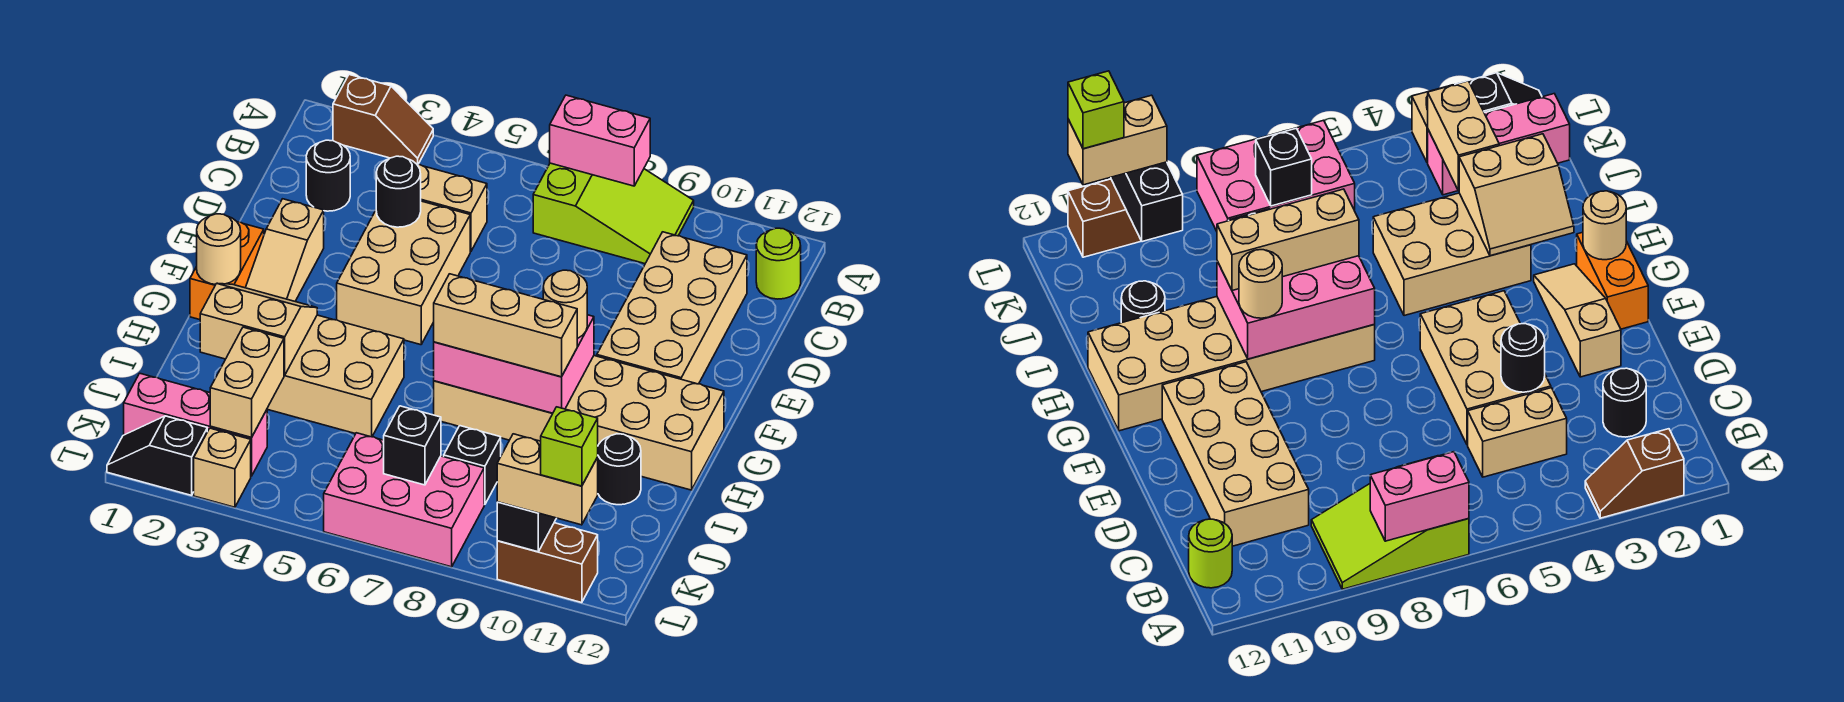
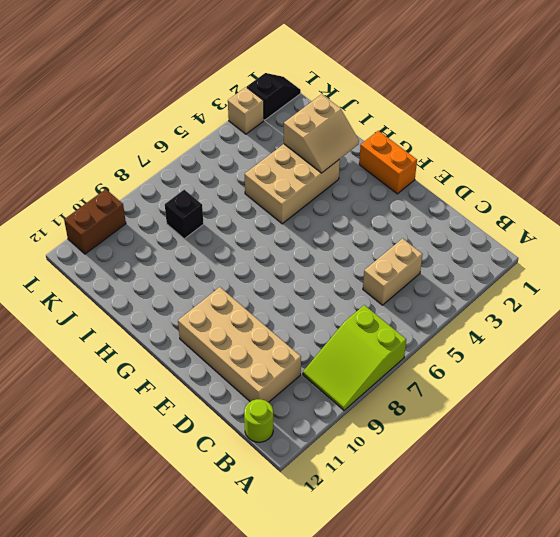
none -> brown slope A2:A3 level 1 top 2
none -> black round brick C2 level 1
none -> tan brick D4:F5 level 1
none -> tan slope E2:G2 level 1 top E

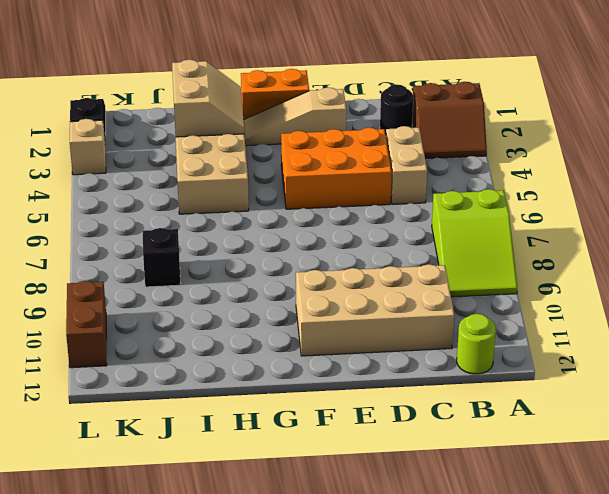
brown slope A2:B3 level 1 top 2 -> brown slope A2:A3 level 1 top 2
orange brick D4:F5 level 1 -> tan brick D4:F5 level 1
none -> tan brick G7:H12 level 1
none -> black round brick I11 level 1
none -> pink brick K1:K3 level 1
none -> pink brick K6:L8 level 1

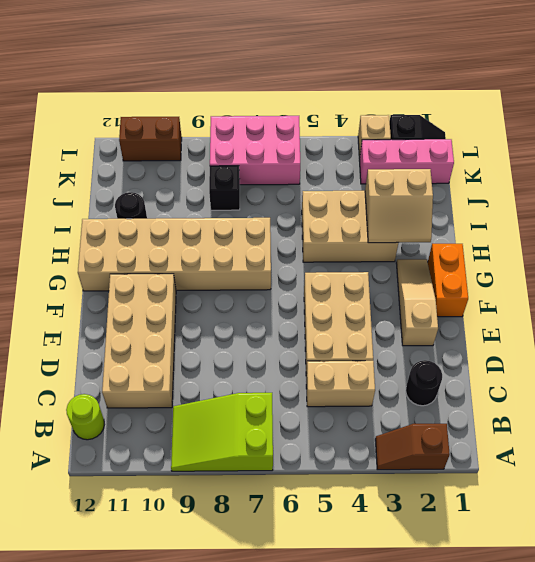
none -> pink brick A7:A8 level 2
none -> black round brick D4 level 2
none -> tan round brick G1 level 2
none -> pink brick G7:H9 level 2

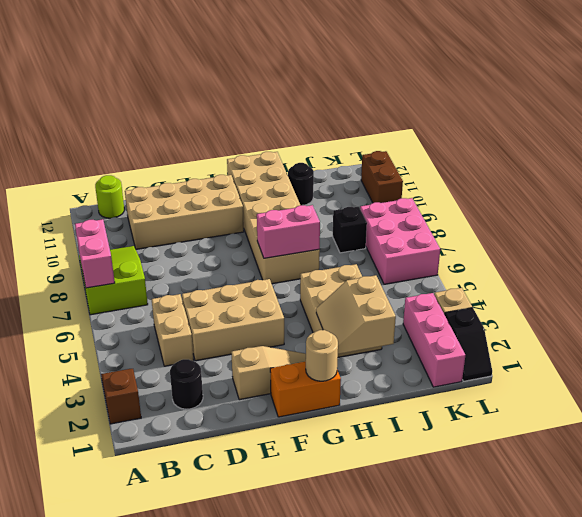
pink brick G7:H7 level 2 -> pink brick G7:H9 level 2
none -> black round brick D4 level 2
none -> tan brick J3:K3 level 2
none -> black brick K7 level 2
none -> black brick K10:L10 level 2

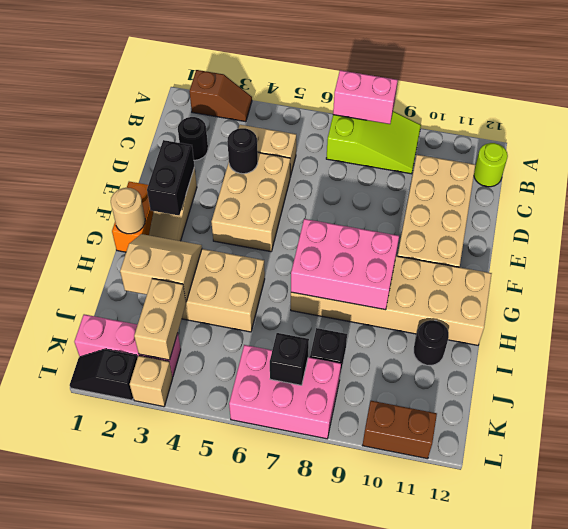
black brick E2:F2 level 2 -> black brick K10:L10 level 2
none -> tan round brick G9 level 3
none -> tan brick H7:H9 level 3
none -> tan brick L10:L11 level 3
none -> lime brick L11 level 4

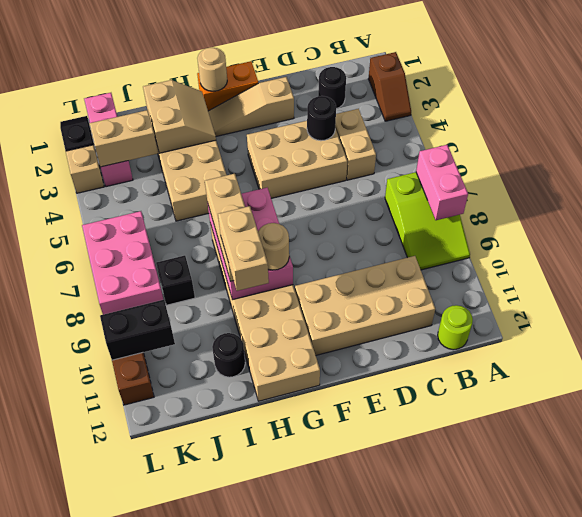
tan brick H9:H10 level 4 -> tan brick L10:L11 level 3
none -> black brick K7 level 2
none -> lime brick L11 level 4

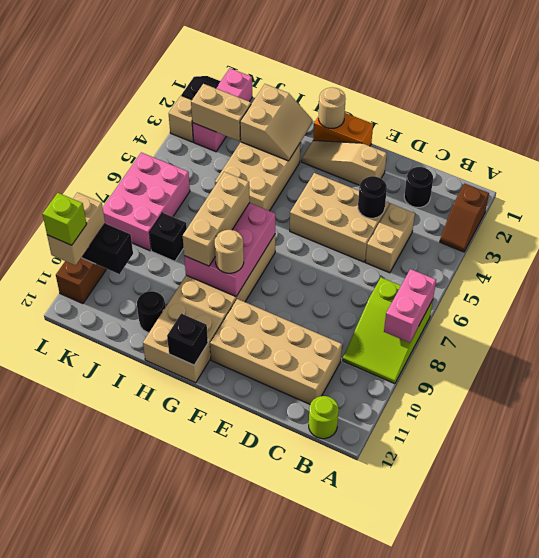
black brick G12 level 2 -> black brick K7 level 2

